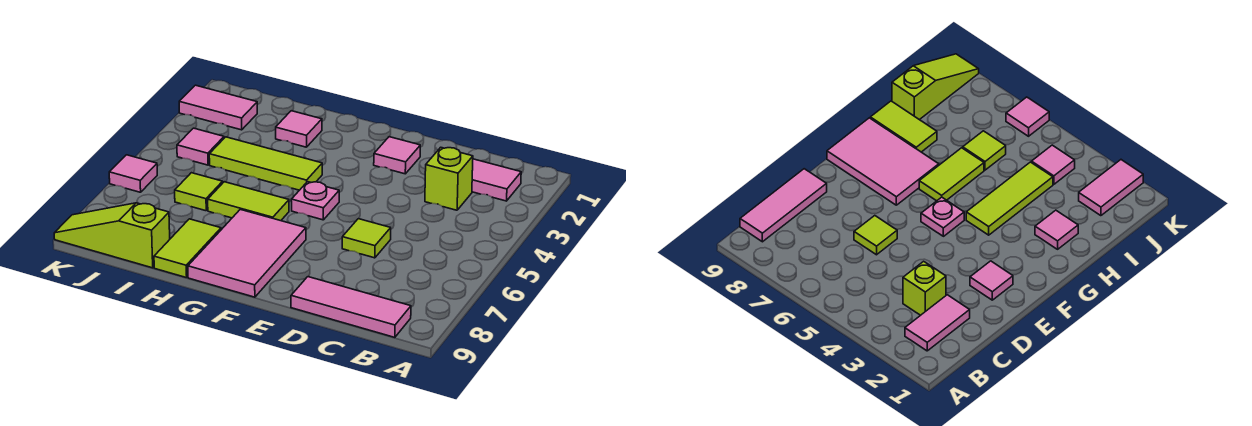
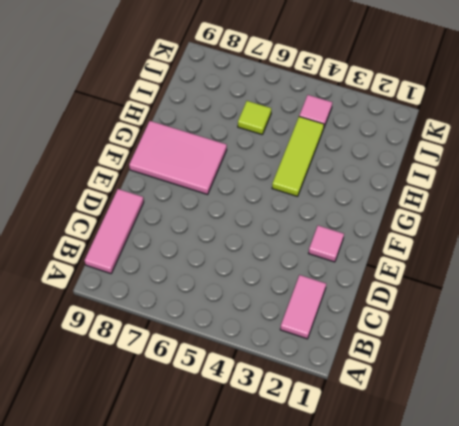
none -> lime brick C3 level 1
none -> lime tile D6 level 1
none -> pink plate F5 level 1

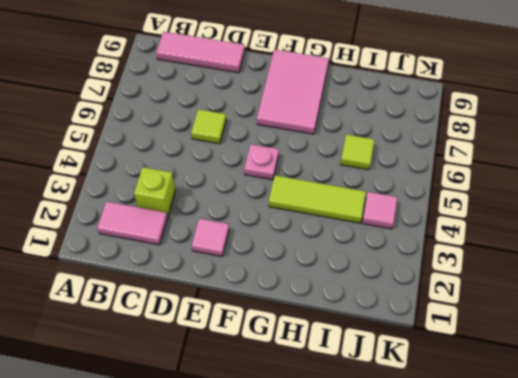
none -> lime tile G6:H6 level 1
none -> pink tile H2 level 1
none -> lime tile H8:H9 level 1

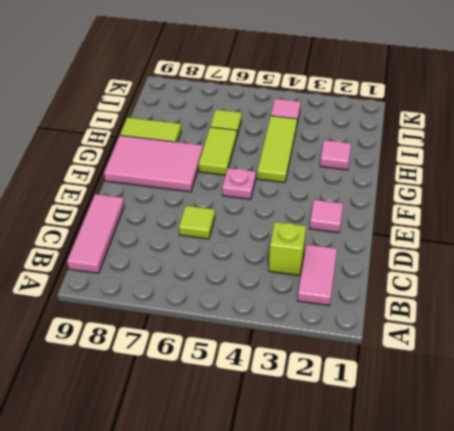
none -> lime slope I9:K9 level 1 top I
none -> pink tile J2:K2 level 1
none -> pink tile K6 level 1

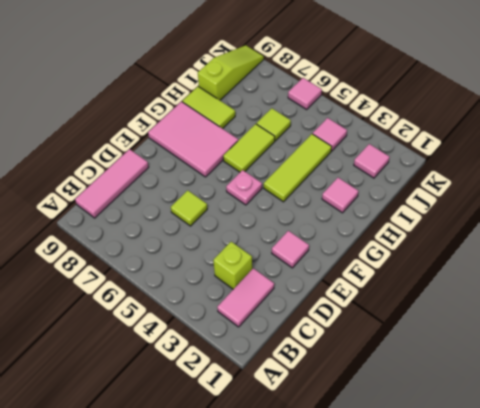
pink tile J2 level 1 -> pink tile J2:K2 level 1

